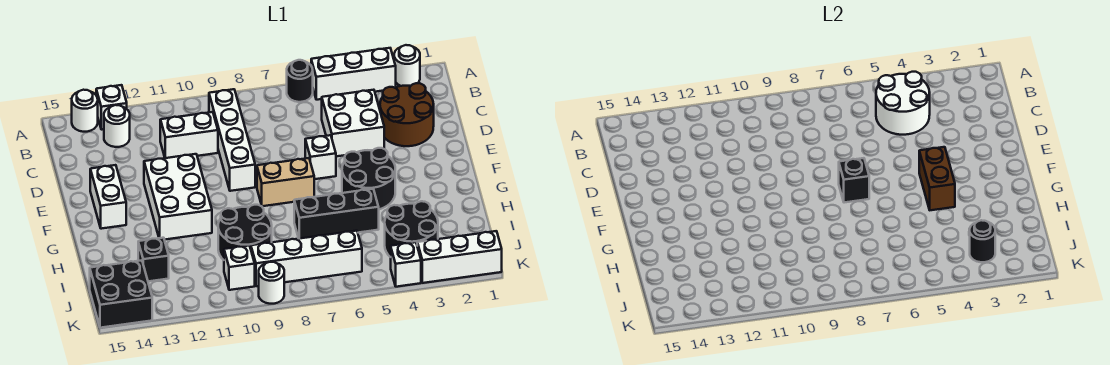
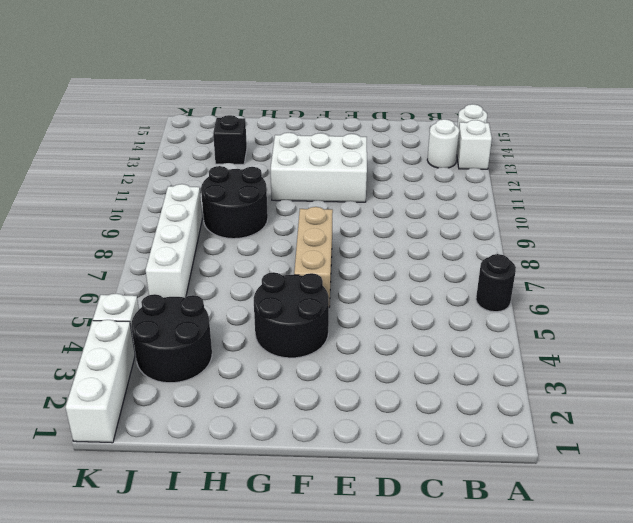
tan brick F6:F8 level 1 -> tan brick F7:F8 level 1
none -> white round brick A2 level 1
none -> white brick A3:A5 level 1
none -> white brick B9:E9 level 1

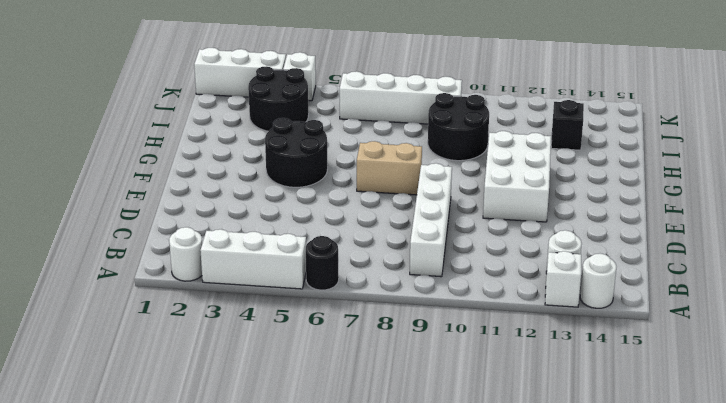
none -> brown round brick C2:D3 level 1
none -> white brick C4:D5 level 1
none -> white brick C10:C11 level 1

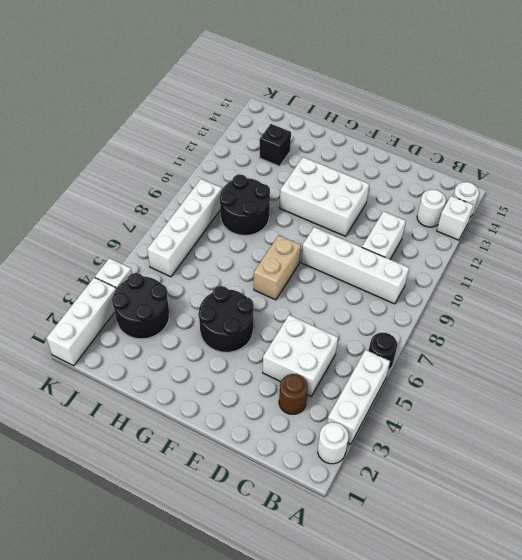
brown round brick C3 level 1 -> brown round brick C2:D3 level 1
none -> white brick E6 level 1
none -> white brick E14:F14 level 1
none -> black brick H5:H7 level 1

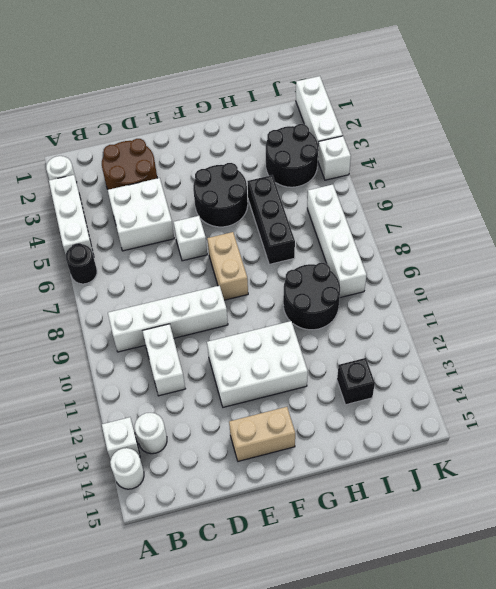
tan brick E14:F14 level 1 -> white brick E14:F14 level 1
none -> white brick J10 level 1
none -> black brick J14:K15 level 1
none -> white round brick K9 level 1

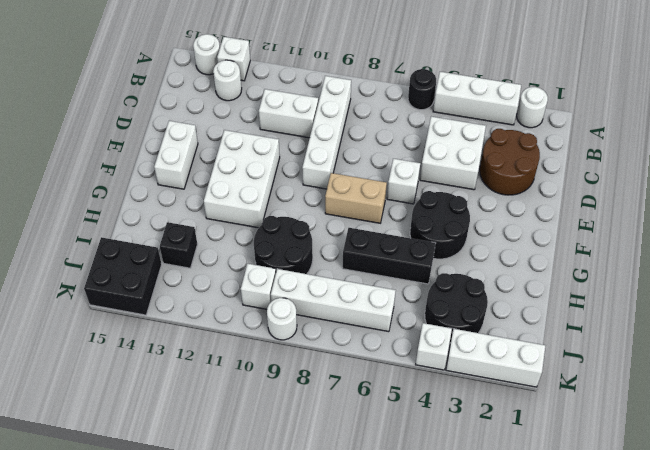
none -> white round brick B4:C5 level 2
none -> brown brick F4:G4 level 2
none -> black brick F7 level 2

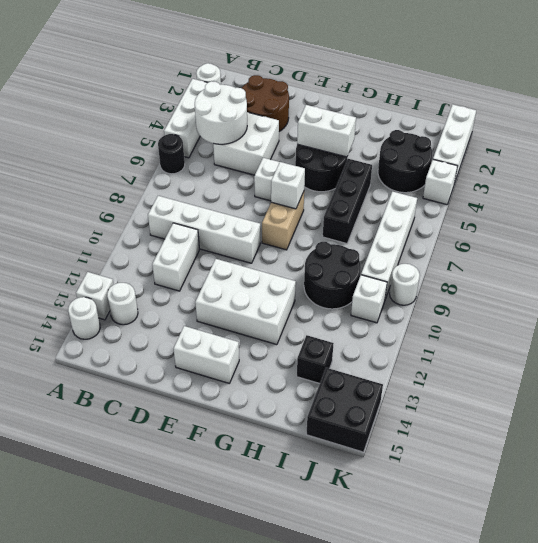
white brick F4:G4 level 2 -> brown brick F4:G4 level 2
white brick F7 level 2 -> black brick F7 level 2
none -> black round brick J3 level 2

